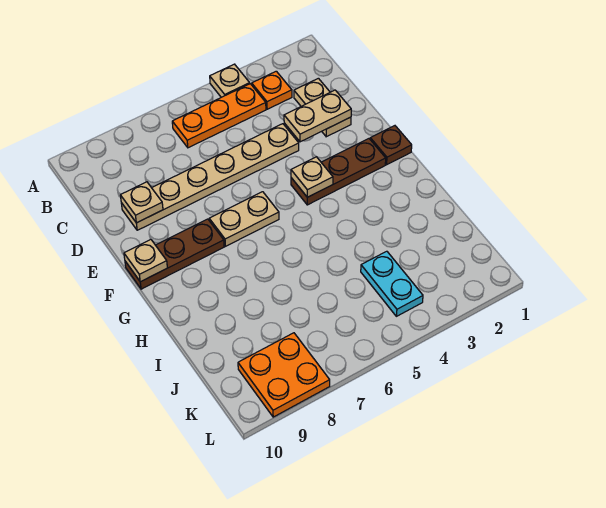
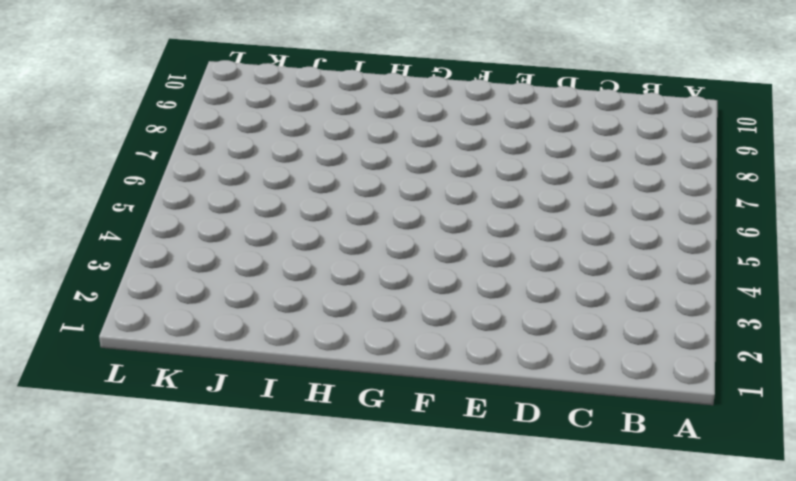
none -> tan plate A4 level 1
none -> orange plate B3 level 1
none -> orange plate B4:B6 level 1

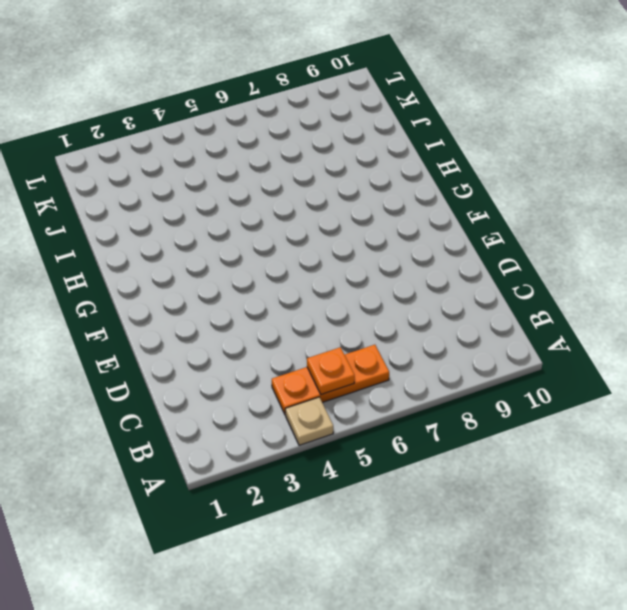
orange plate B5 level 2 -> orange plate B3 level 1
none -> tan plate C2:D2 level 1
none -> tan plate D4:D9 level 1
none -> brown plate F1 level 1

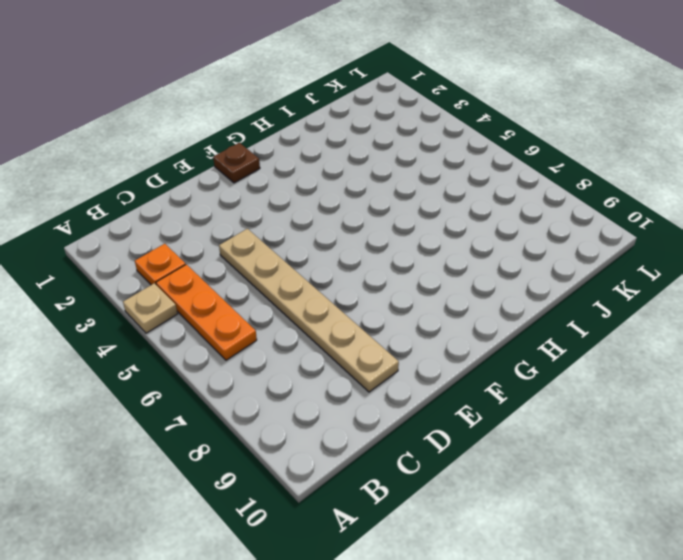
none -> tan plate C2:D2 level 1
none -> brown plate F2:F4 level 1
none -> tan plate F6:F7 level 1

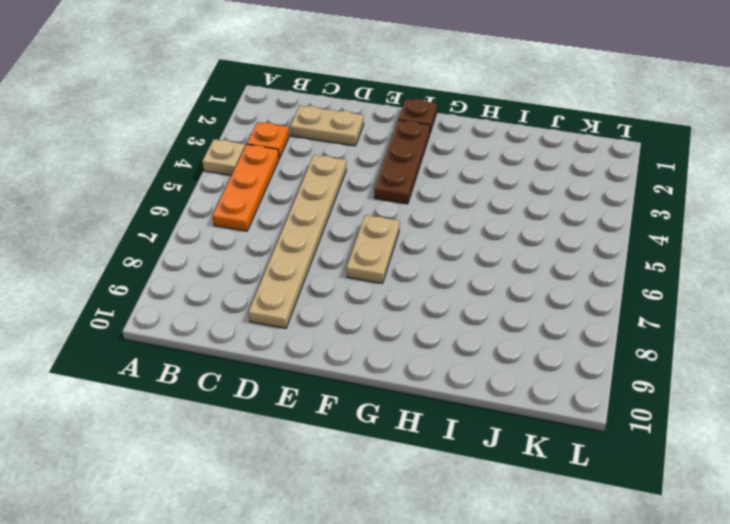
none -> brown plate F8:F10 level 1
none -> cyan plate J4:K4 level 1
none -> orange plate K8:L9 level 1

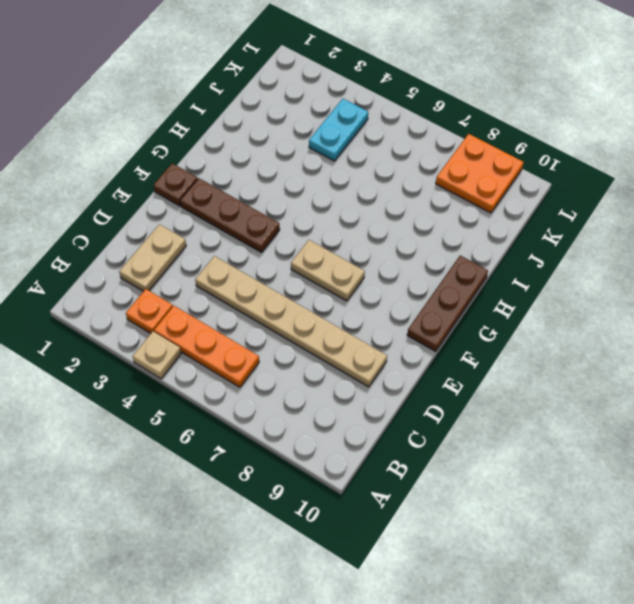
brown plate F10:H10 level 1 -> brown plate F8:F10 level 1
none -> tan plate D2:D3 level 2
none -> tan plate D9 level 2
none -> tan plate F4 level 2

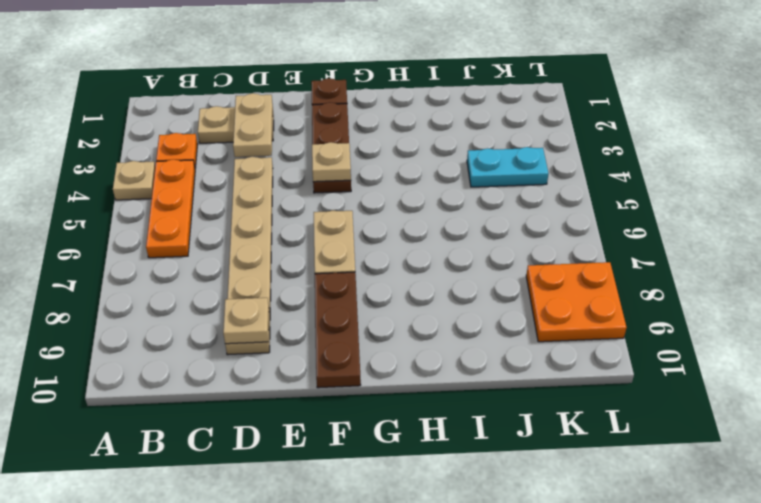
none -> tan plate F10 level 2

